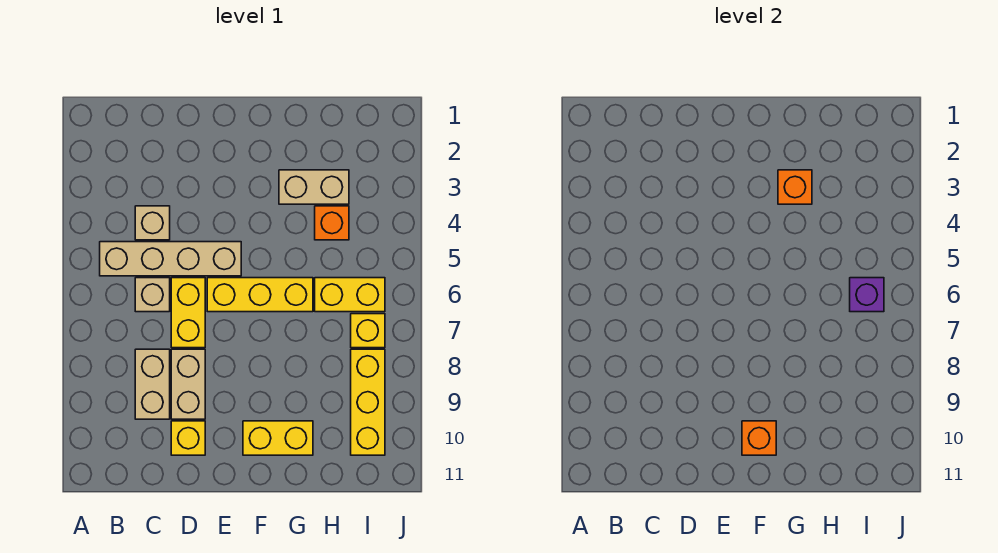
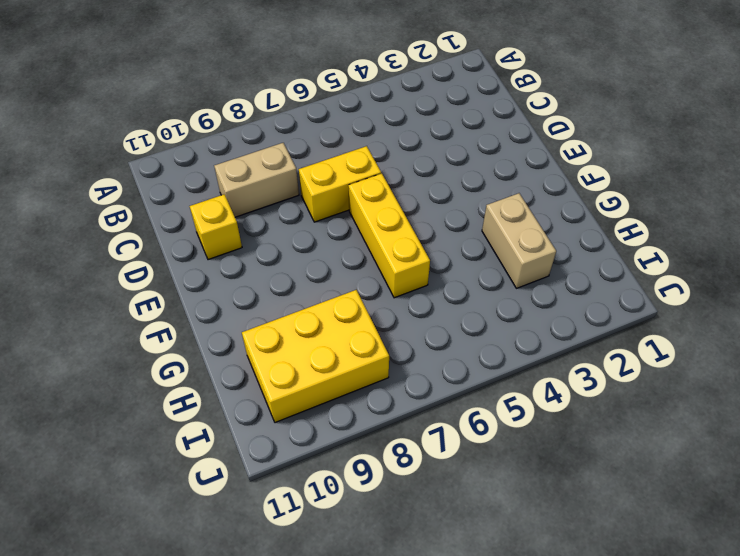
yellow brick H8:I10 level 1 -> yellow brick I8:I10 level 1
none -> tan brick B5:E5 level 1
none -> tan brick C4 level 1
none -> tan brick C6 level 1

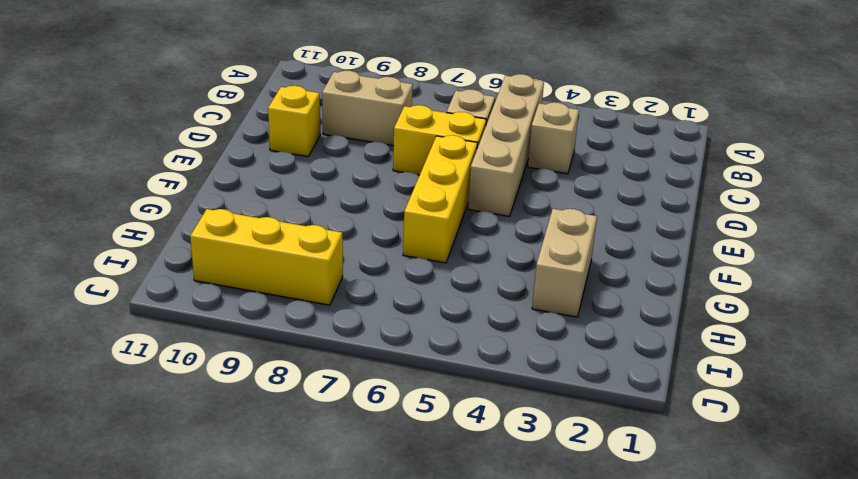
none -> tan brick D8:D9 level 1
none -> yellow brick F10:G10 level 1
none -> orange brick H4 level 1

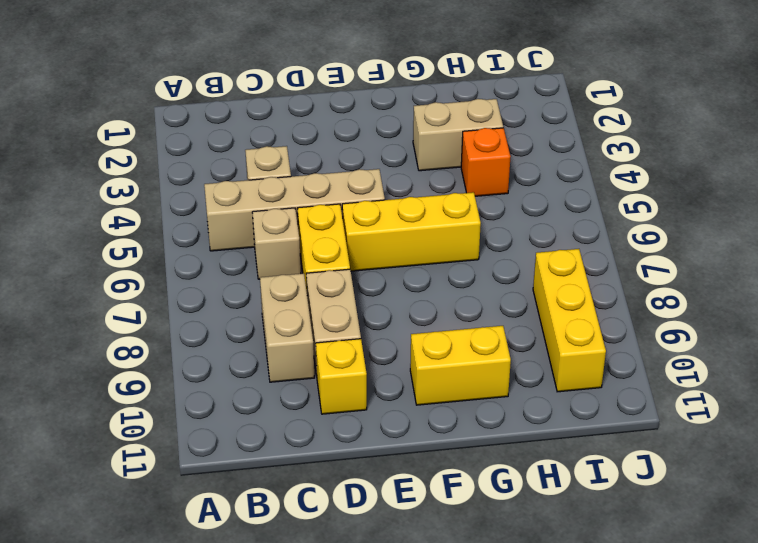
none -> yellow brick H6:I6 level 1
none -> yellow brick I7 level 1
none -> orange brick F10 level 2

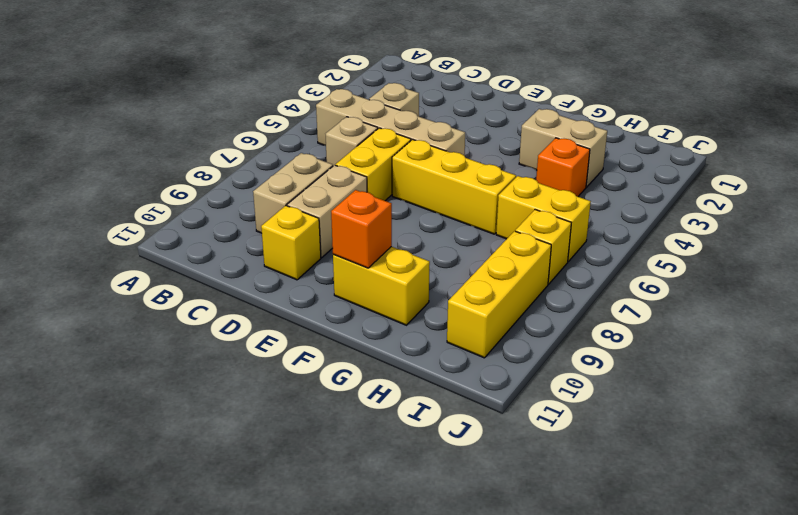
none -> orange brick G3 level 2
none -> purple brick I6 level 2

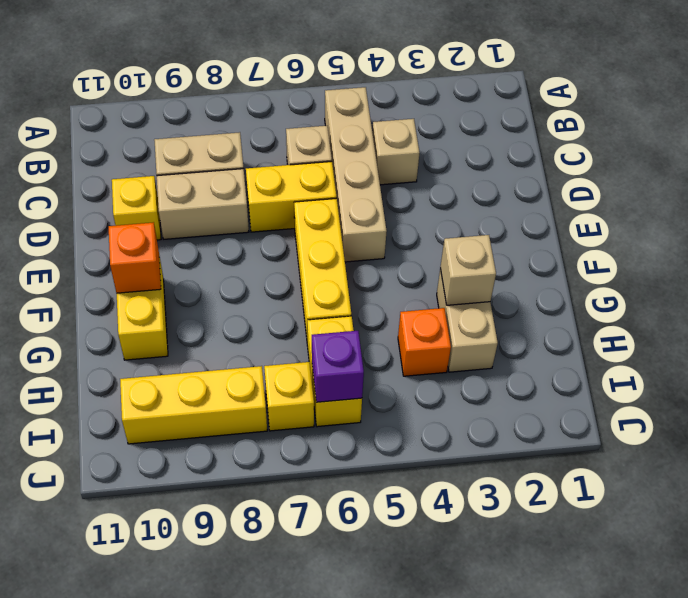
tan brick G3 level 2 -> orange brick G3 level 2

